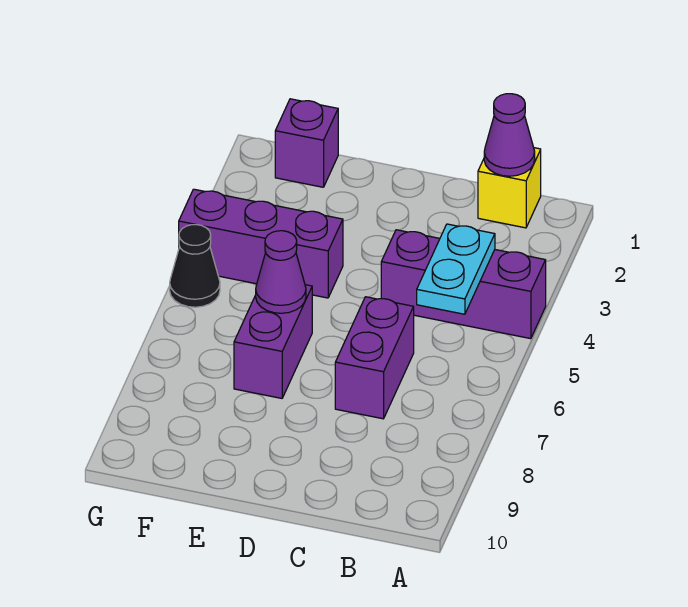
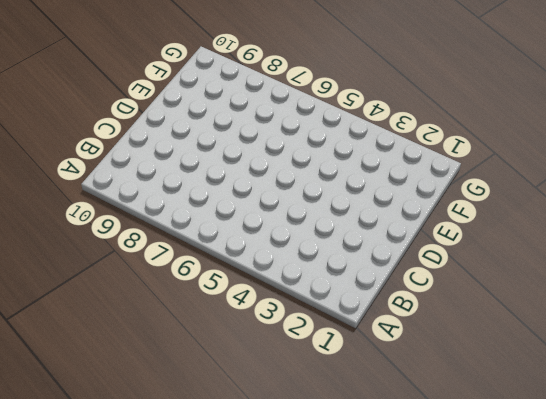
none -> purple brick A4:C4 level 1
none -> yellow brick B1 level 1

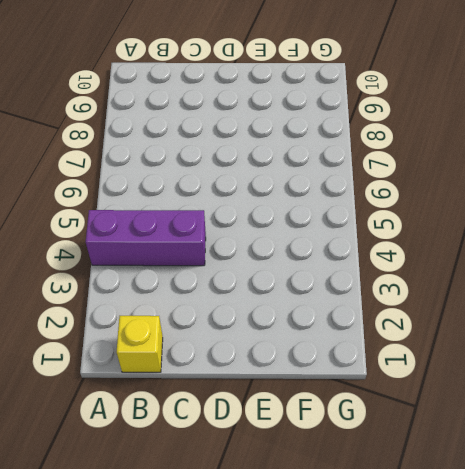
none -> purple brick C6:C7 level 1
none -> purple brick E4:G4 level 1

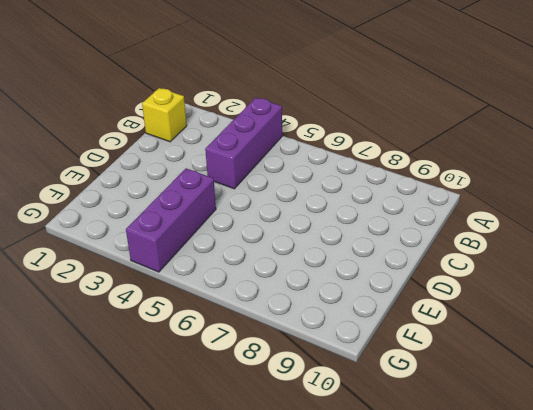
none -> purple brick C6:C7 level 1
none -> purple brick E6:E7 level 1

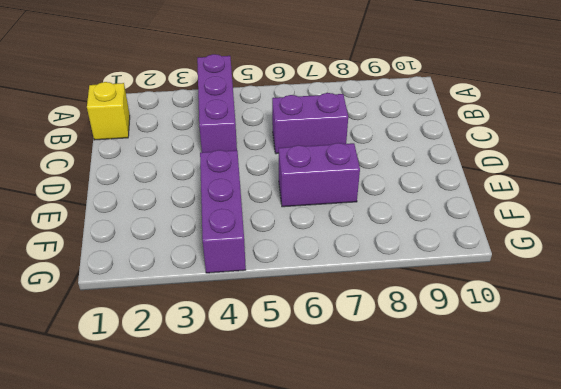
none -> purple brick F1 level 1
none -> black cone G5 level 1

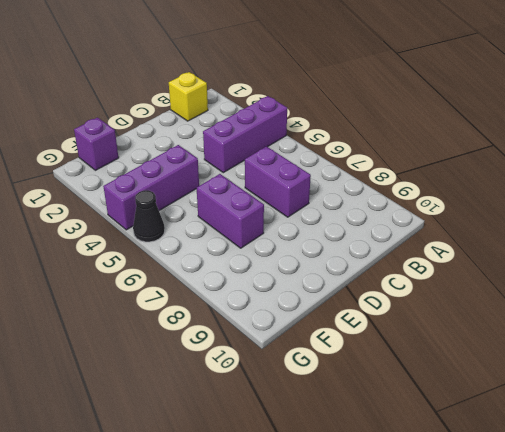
none -> purple cone B1 level 2
none -> cyan plate B4:B5 level 2

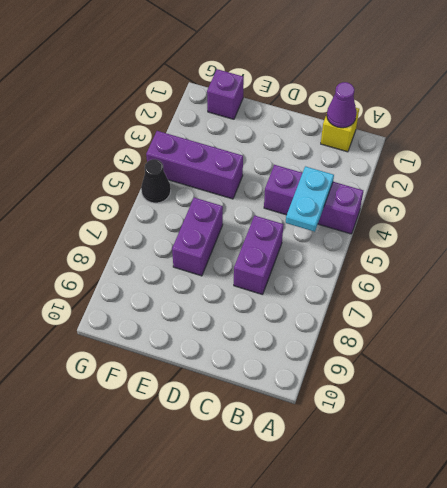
none -> purple cone E6 level 2

